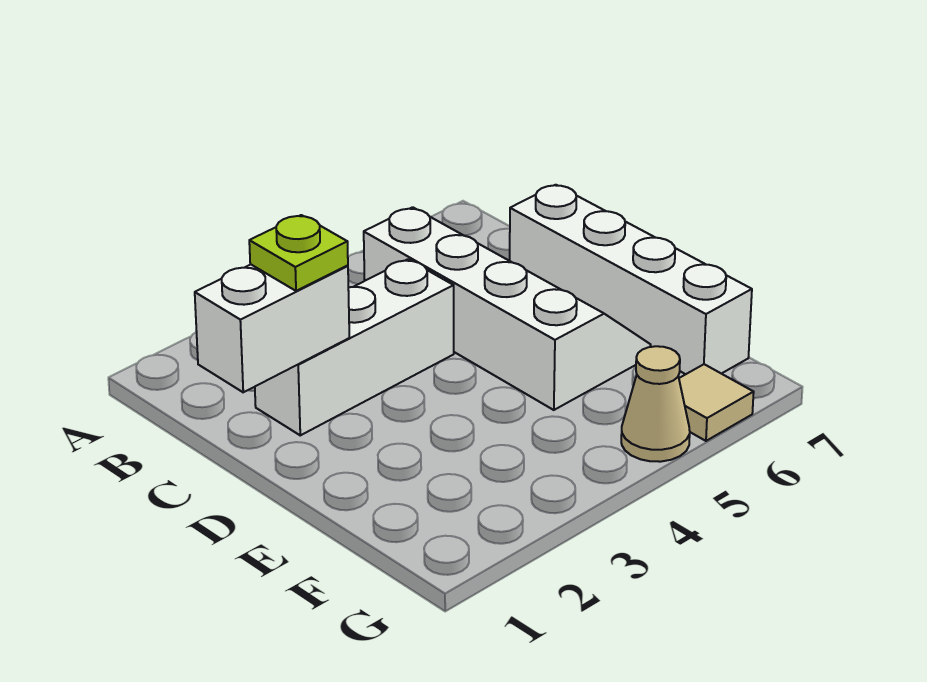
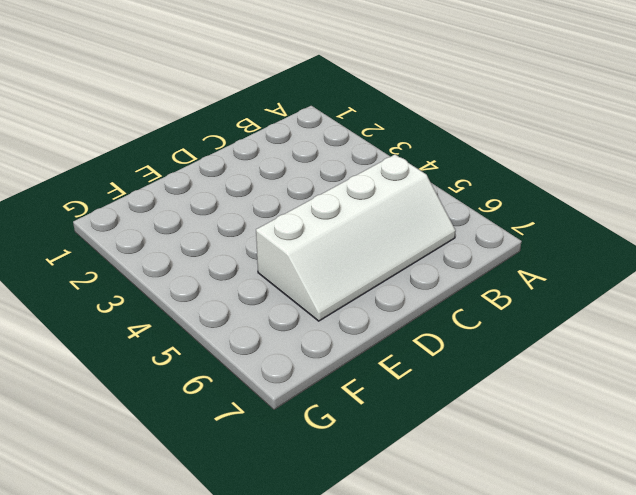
none -> white brick C2:C4 level 1
none -> white brick C7:F7 level 1

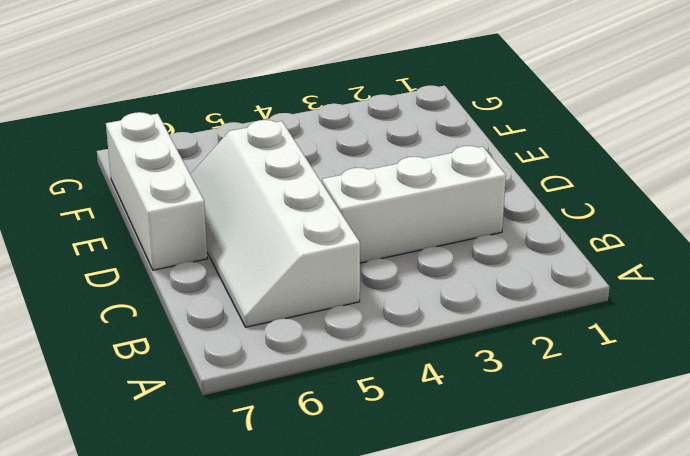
white brick D7:F7 level 1 -> white brick C7:F7 level 1
none -> tan cone G5 level 1
none -> tan tile G6 level 1

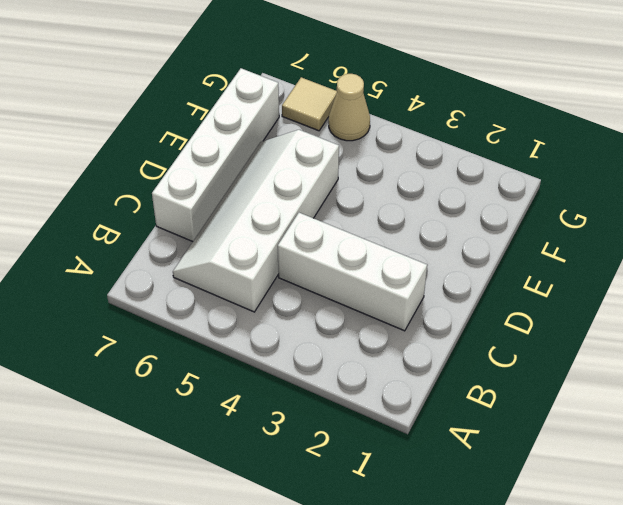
none -> white brick C1:C2 level 2
none -> lime plate C2 level 3

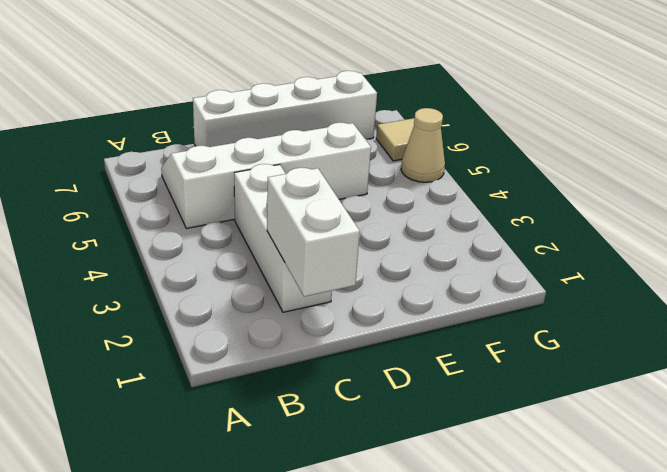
none -> lime plate C2 level 3

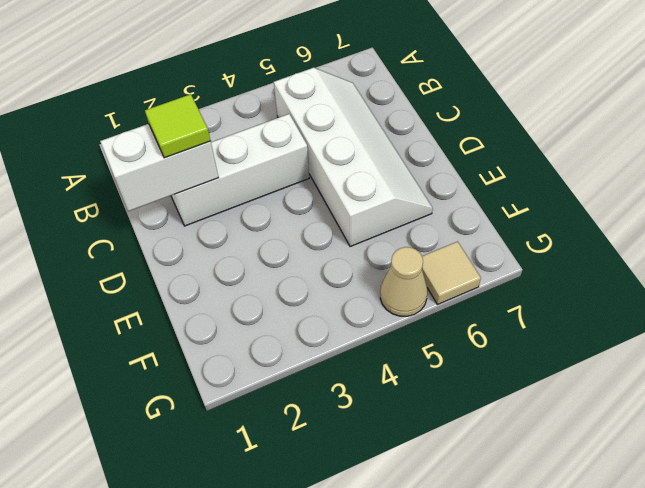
lime tile C2 level 3 -> lime plate C2 level 3
none -> white brick C7:F7 level 1

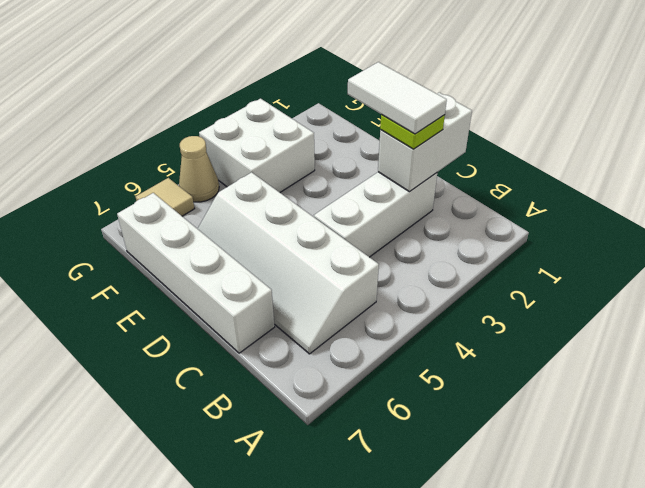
white tile C2:D2 level 4 -> none
white brick F3:G4 level 1 -> none

